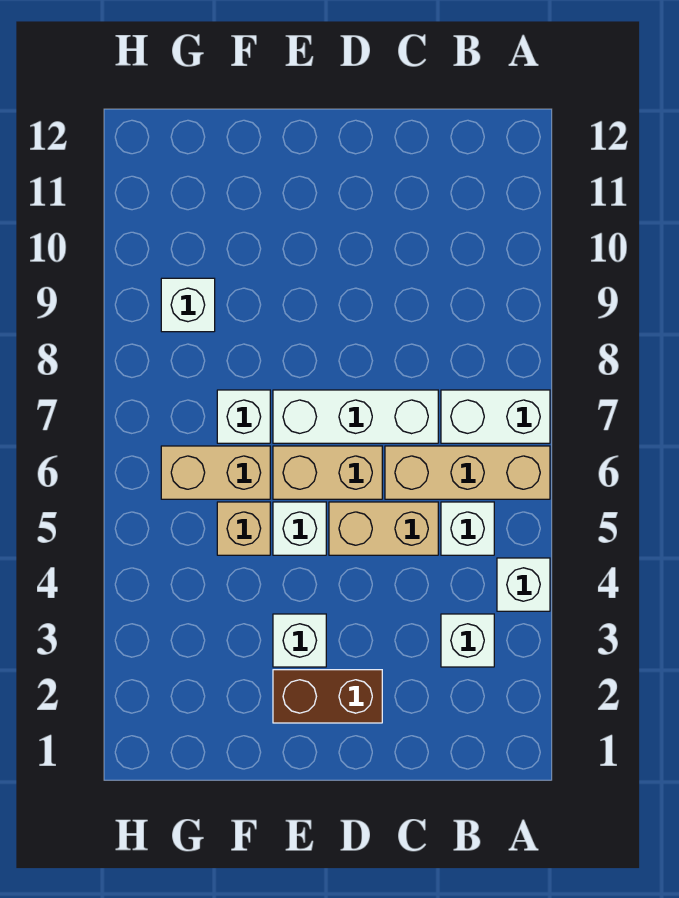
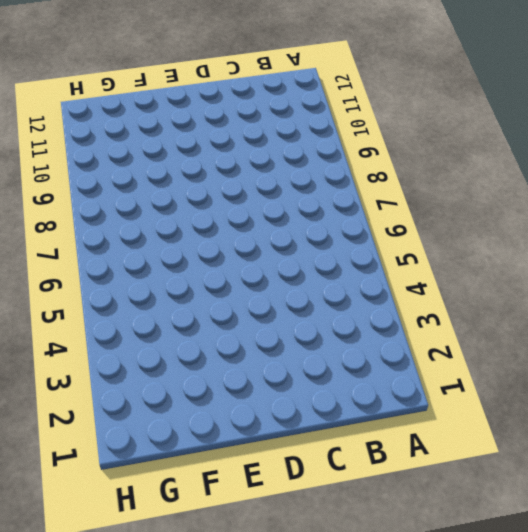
none -> white brick A4 level 1
none -> tan brick A6:C6 level 1
none -> white brick A7:B7 level 1

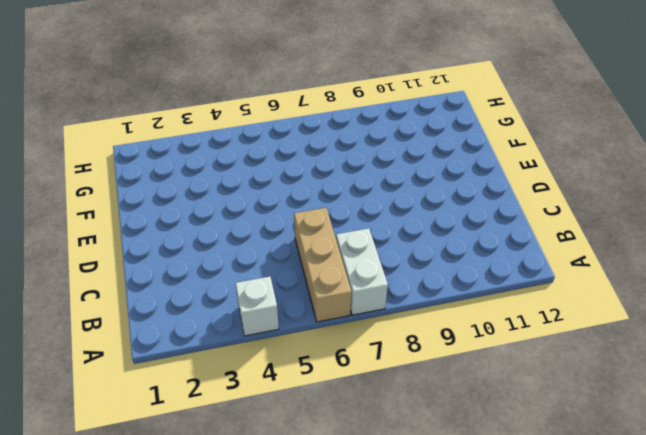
none -> white brick B3 level 1
none -> white brick B5 level 1
none -> tan brick C5:D5 level 1

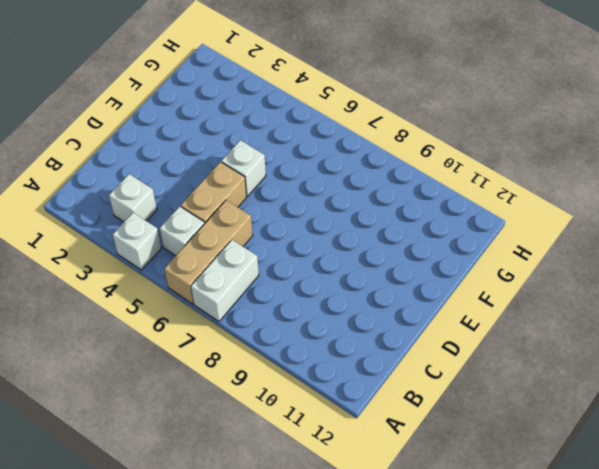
none -> white brick C7:E7 level 1
none -> brown brick D2:E2 level 1
none -> tan brick D6:E6 level 1

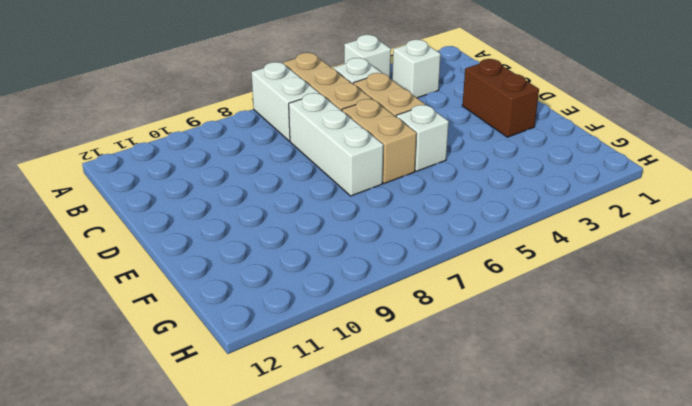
none -> white brick E3 level 1
none -> tan brick F5 level 1
none -> tan brick F6:G6 level 1

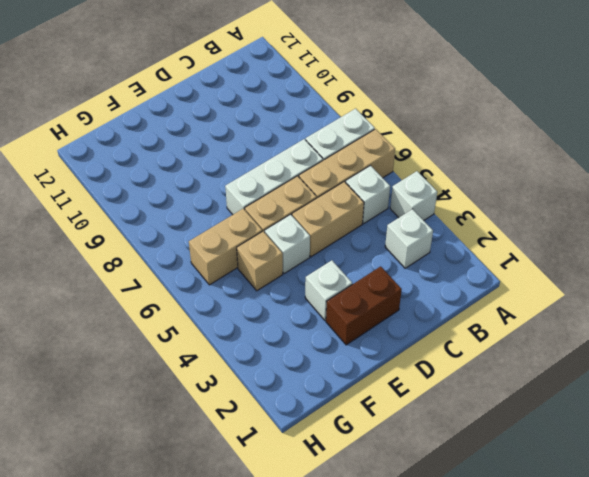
none -> white brick F7 level 1
none -> white brick G9 level 1

